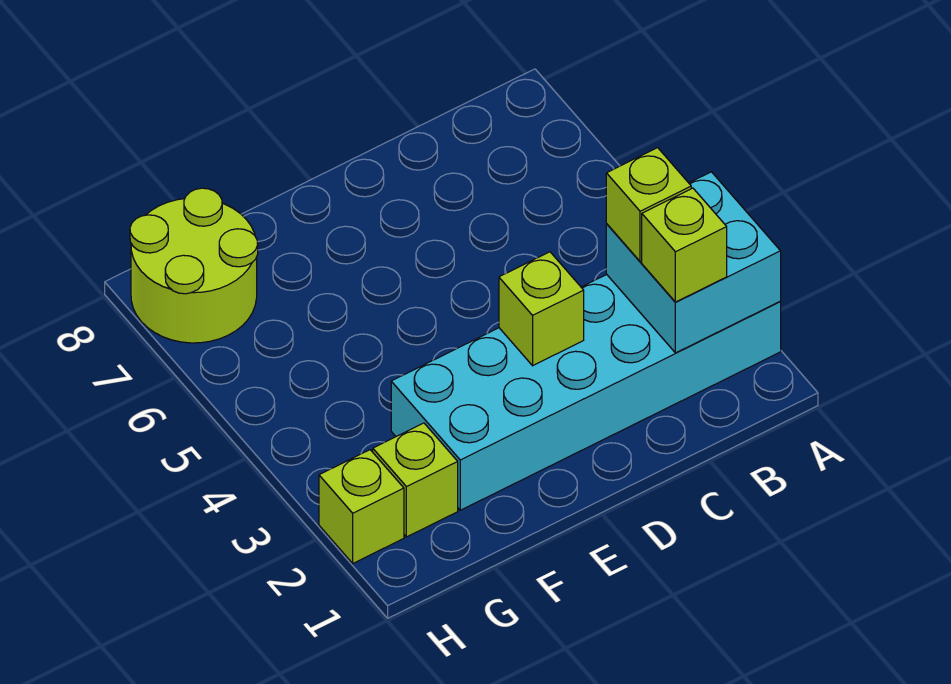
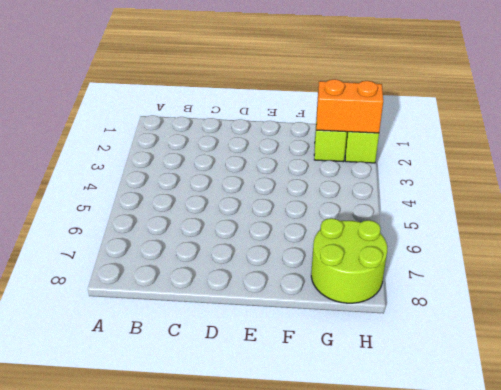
orange brick G2:H2 level 2 -> none
none -> cyan brick A2:F3 level 1
none -> cyan brick A2:B3 level 2

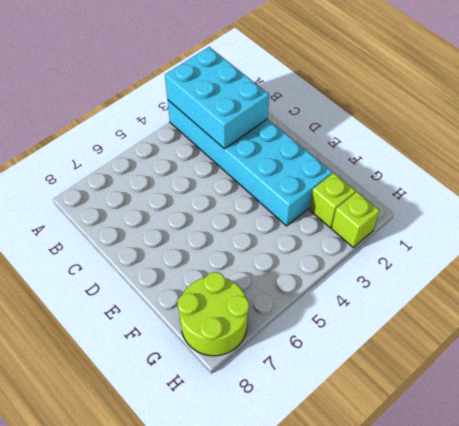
cyan brick A2:C3 level 2 -> cyan brick A2:B3 level 2
none -> lime brick D3 level 2
none -> lime brick B2 level 3

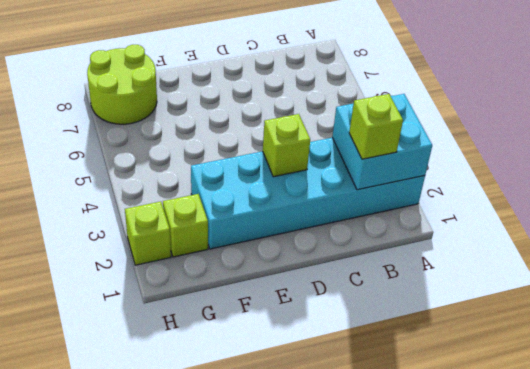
none -> lime brick B3 level 3

